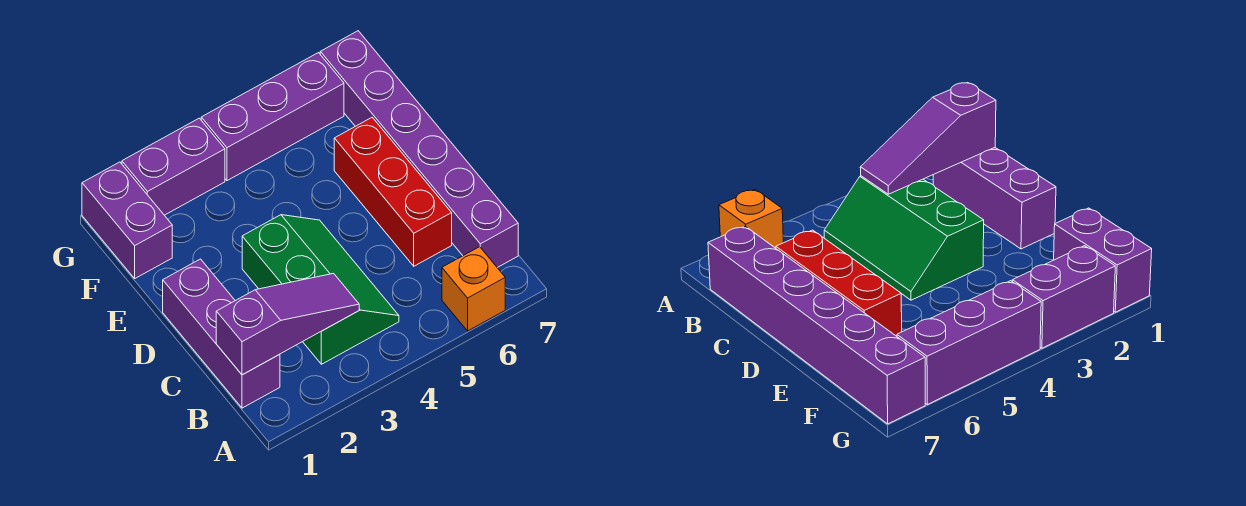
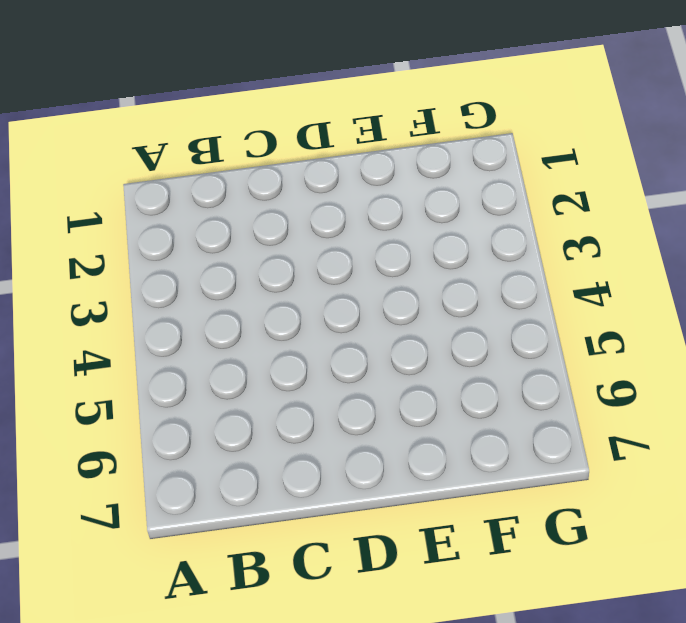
none -> orange brick A6 level 1
none -> purple brick B1:D1 level 1

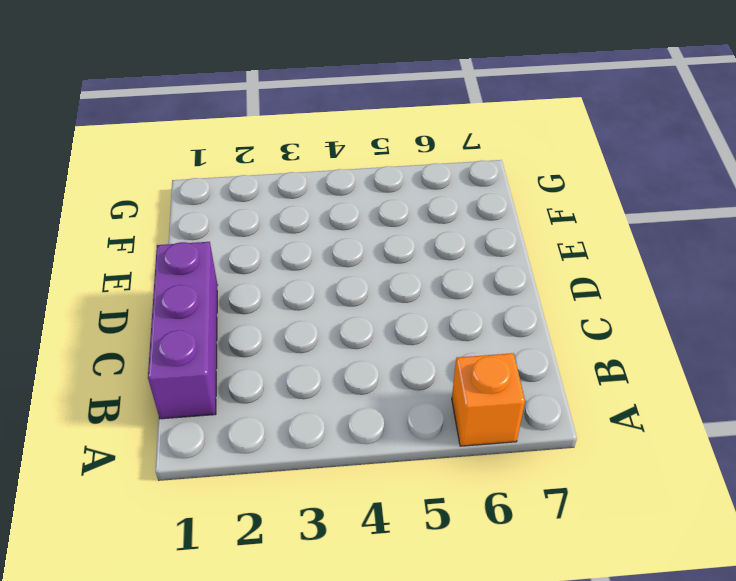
none -> green slope B3:D4 level 1 top 3
none -> purple brick B7:G7 level 1

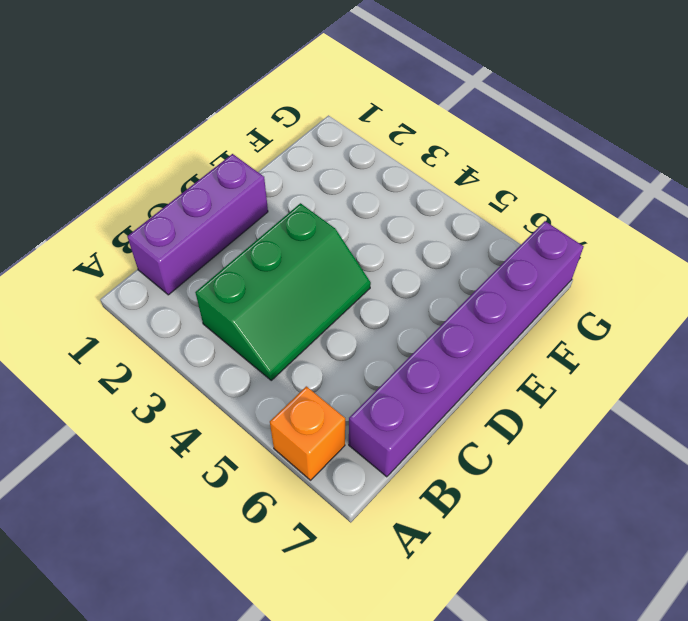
none -> red brick C6:E6 level 1
none -> purple brick F1:G1 level 1

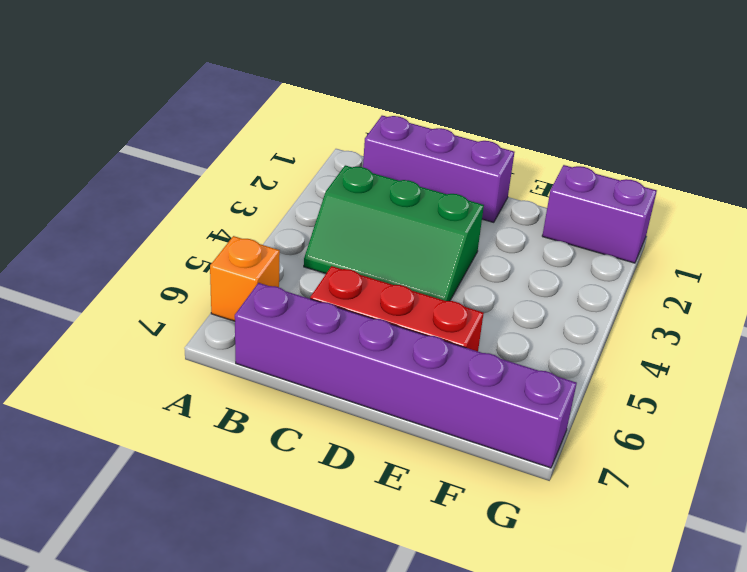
none -> purple brick G2:G3 level 1
none -> purple brick G4:G6 level 1

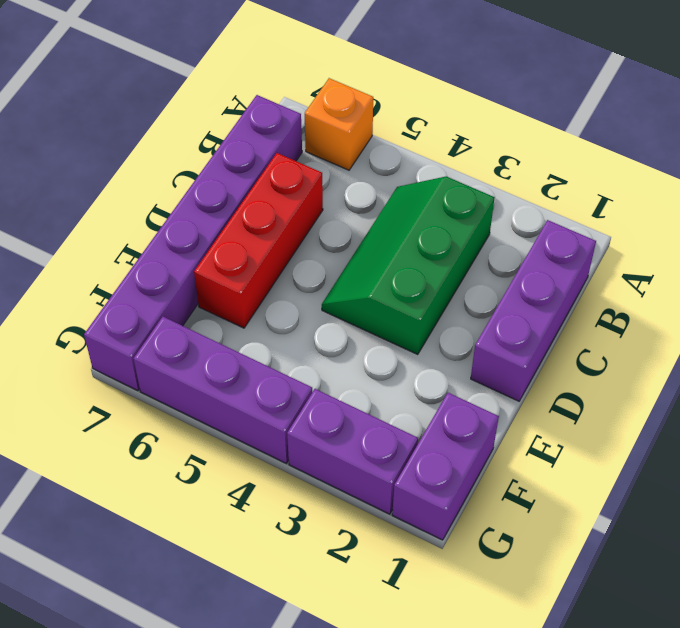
none -> purple slope B1:B3 level 2 top 1

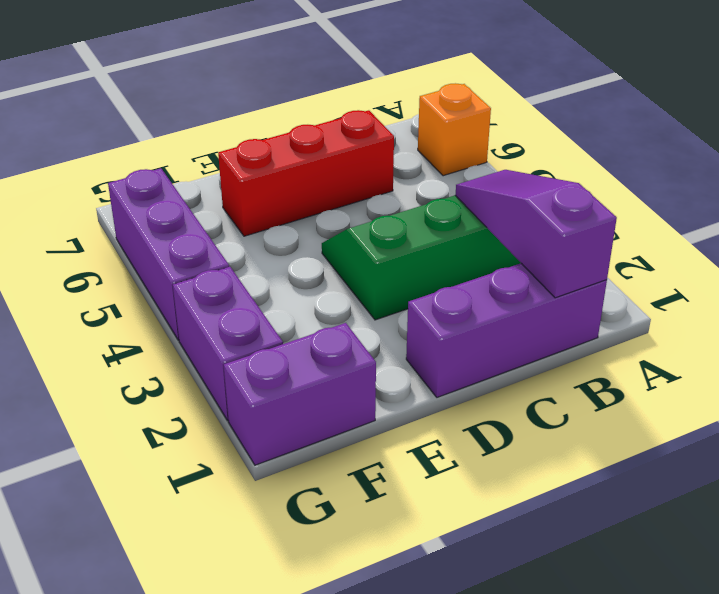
none -> purple brick B7:G7 level 1

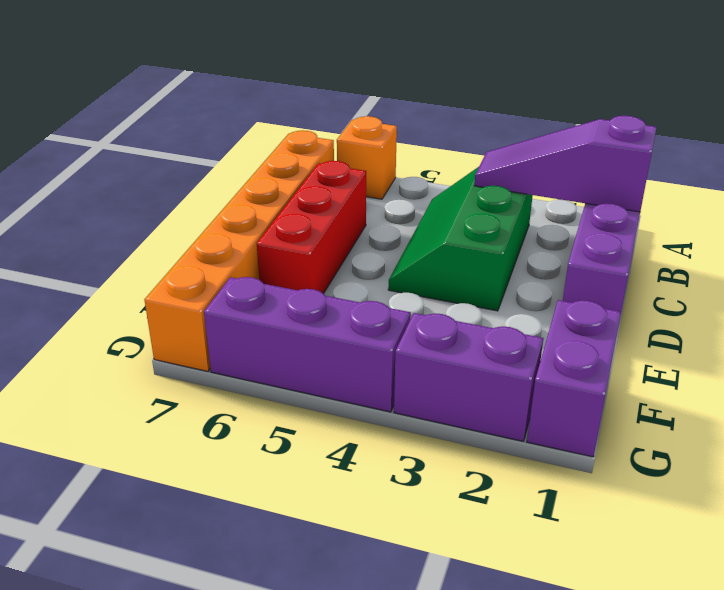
orange brick B7:G7 level 1 -> purple brick B7:G7 level 1

